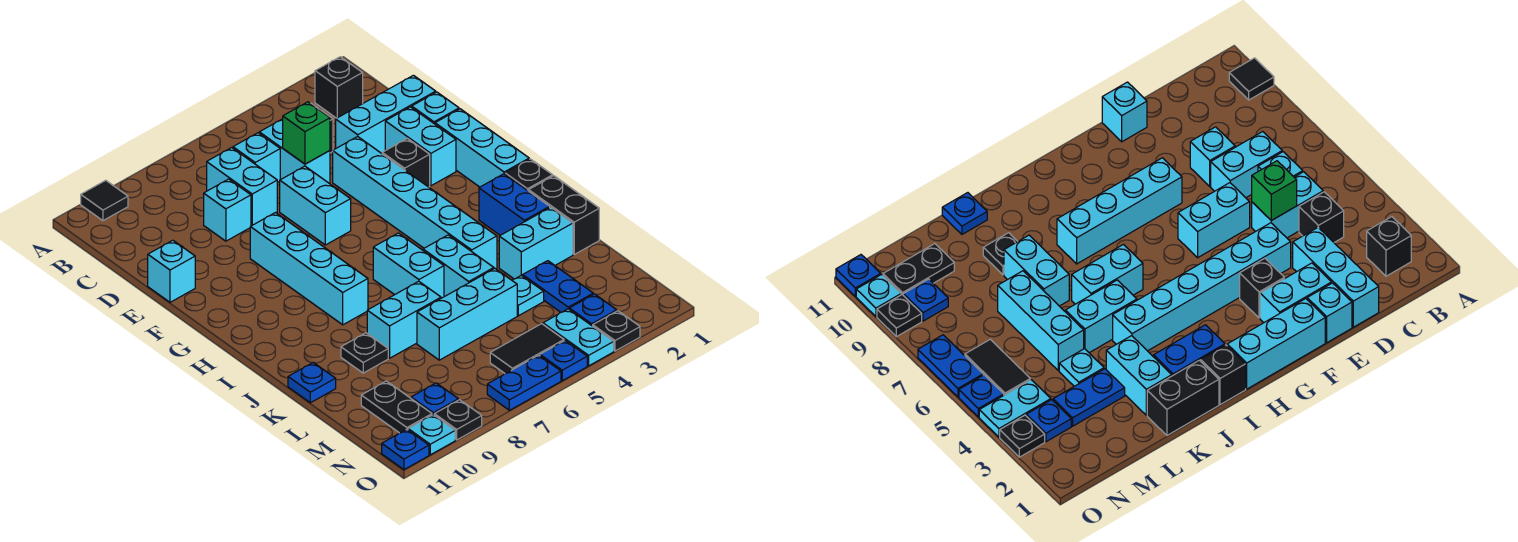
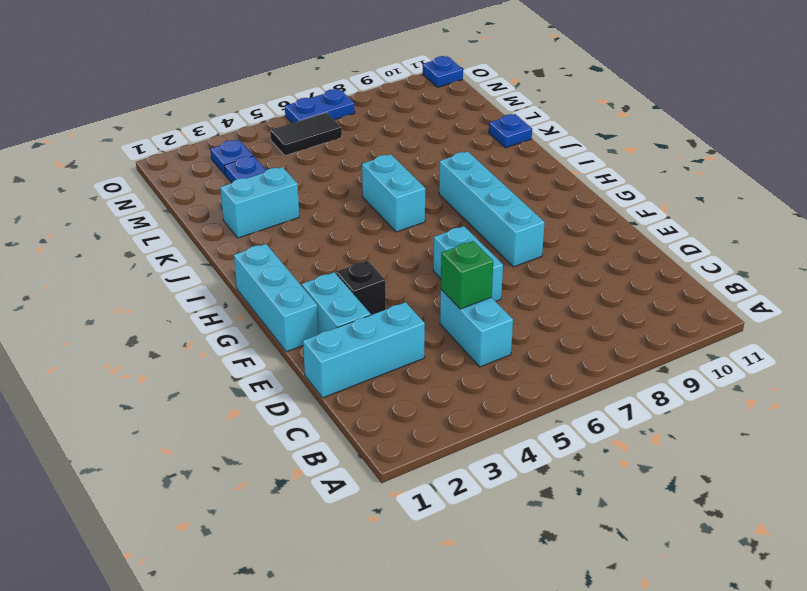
none -> black tile A10 level 1
none -> black brick B2 level 1
none -> black brick C4 level 1
none -> cyan brick C6 level 1

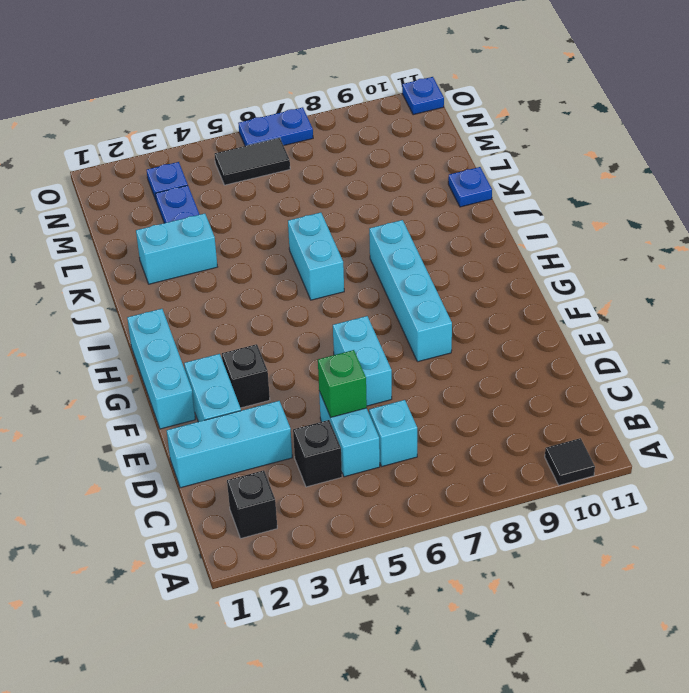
none -> cyan brick C7:D7 level 1
none -> cyan brick D8 level 1
none -> cyan brick E1 level 1
none -> cyan brick E4:J4 level 1

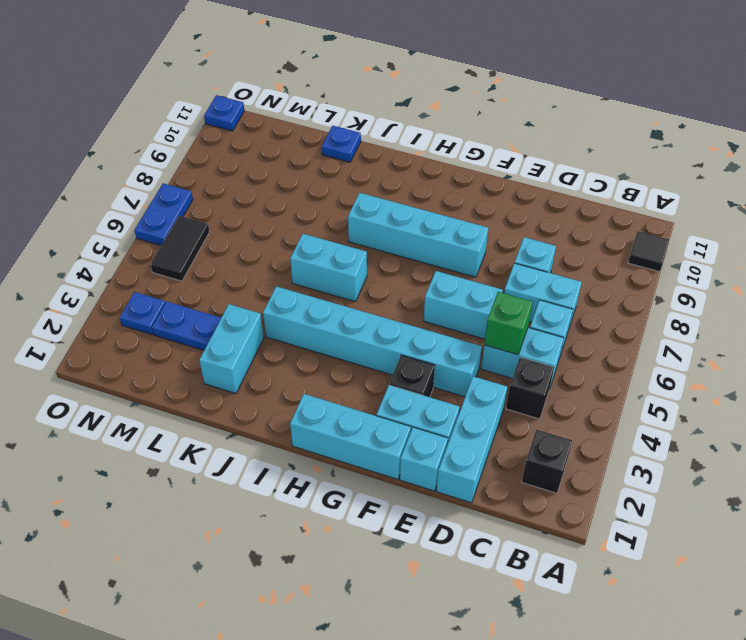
none -> cyan brick E11 level 1
none -> black brick I1 level 1
none -> blue brick I2:J2 level 1
none -> black brick J1:K1 level 1

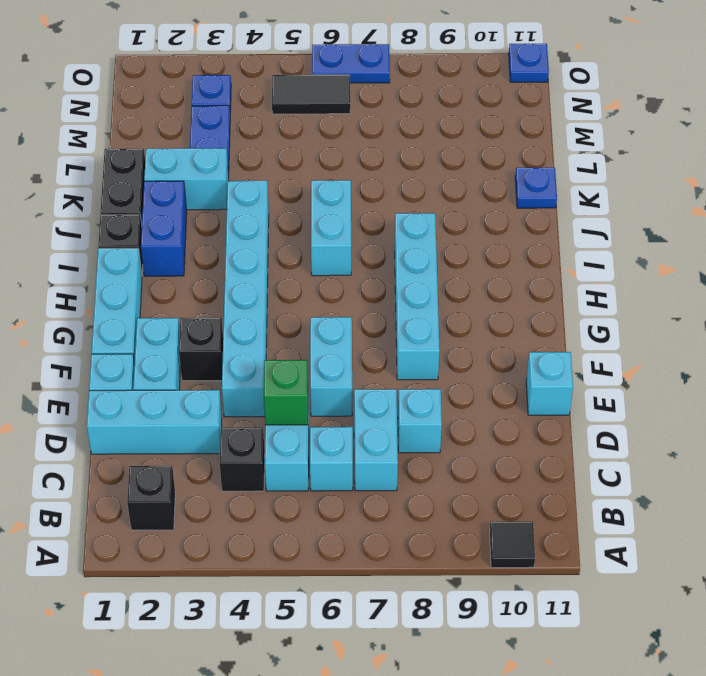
none -> cyan brick J5:K5 level 1
none -> cyan brick K7:K8 level 1
none -> black plate K9 level 1
none -> cyan plate L4 level 1

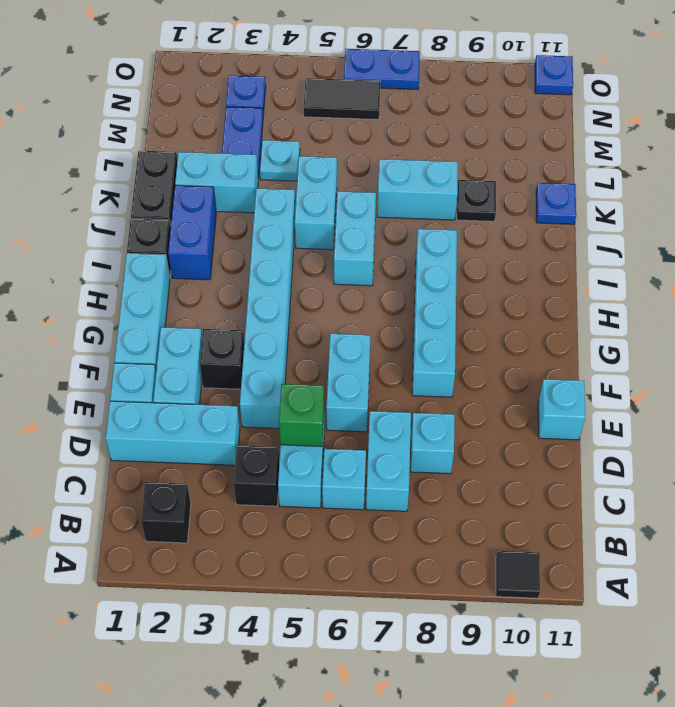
none -> cyan brick L5:L7 level 1
none -> black plate M10:N10 level 1
none -> cyan plate N4:O4 level 1
none -> blue plate N9 level 1

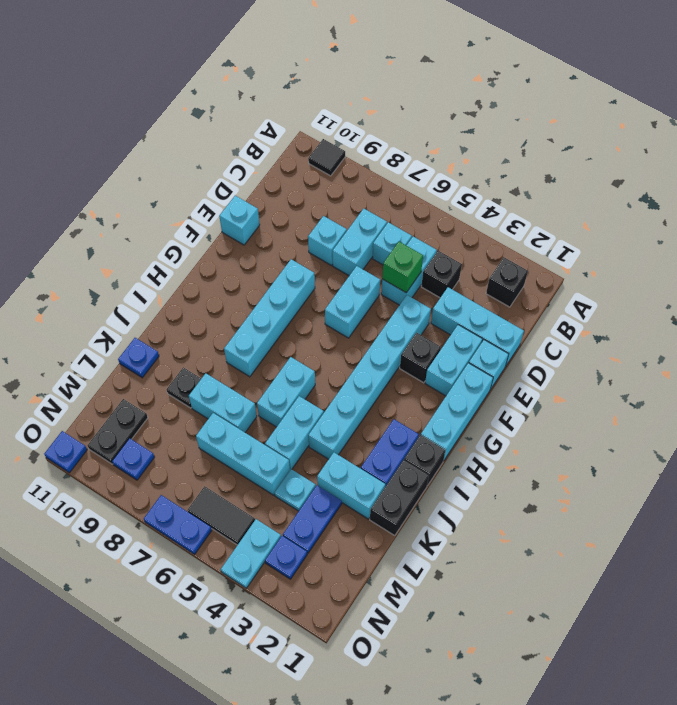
none -> black plate O3 level 1
none -> blue plate O5 level 1
none -> black plate O9 level 1
none -> cyan plate O10 level 1

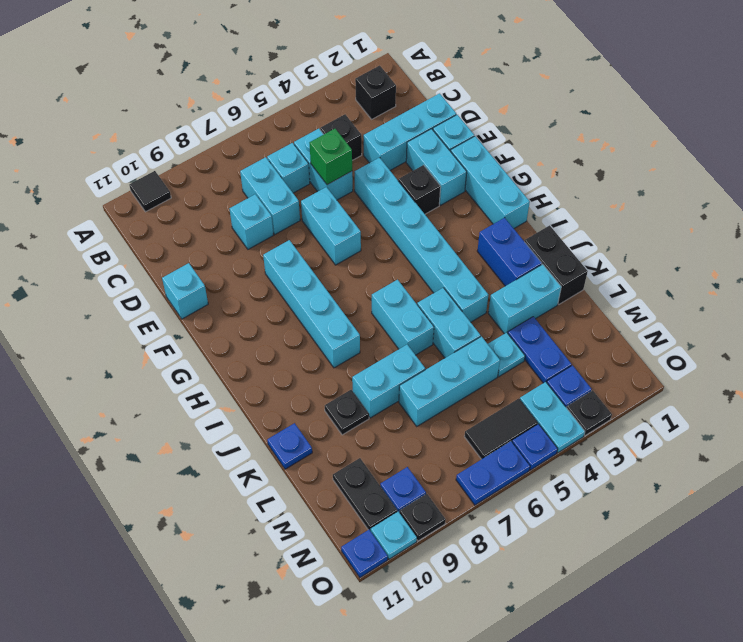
none -> black brick I1 level 1

